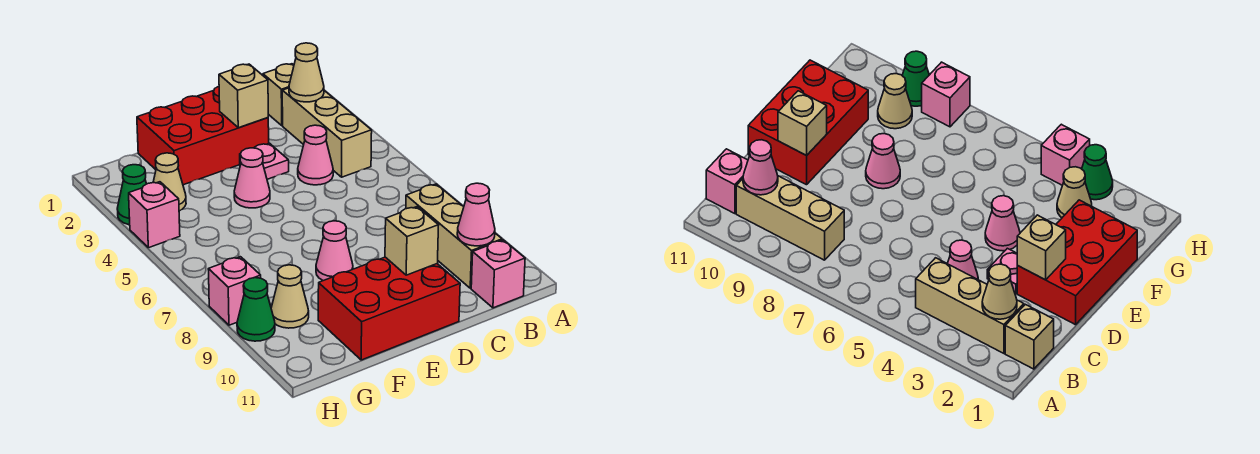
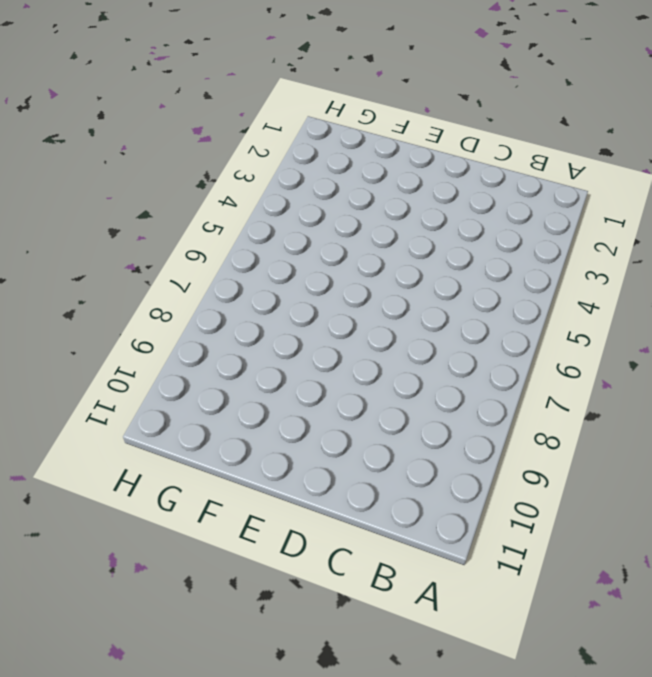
none -> tan brick B1 level 1
none -> tan brick B2:B4 level 1
none -> tan brick B8:B10 level 1

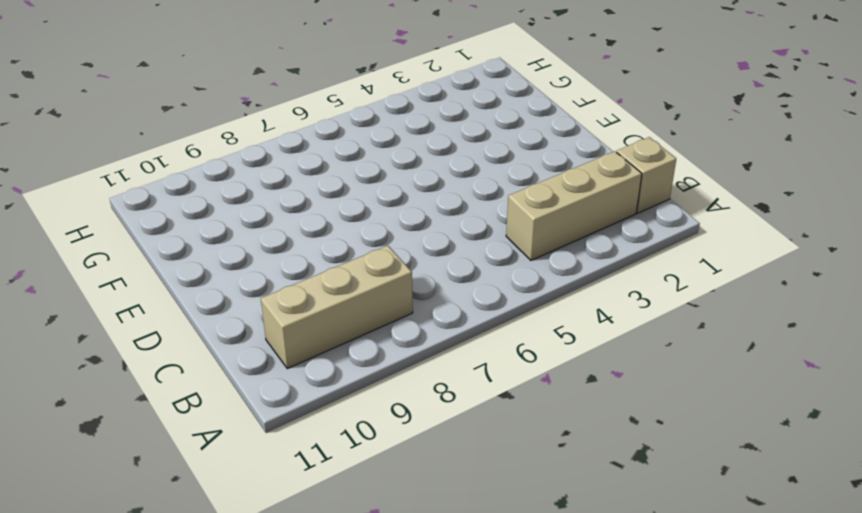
none -> pink brick B11 level 1
none -> pink cone C4 level 1
none -> red brick D1:F2 level 1

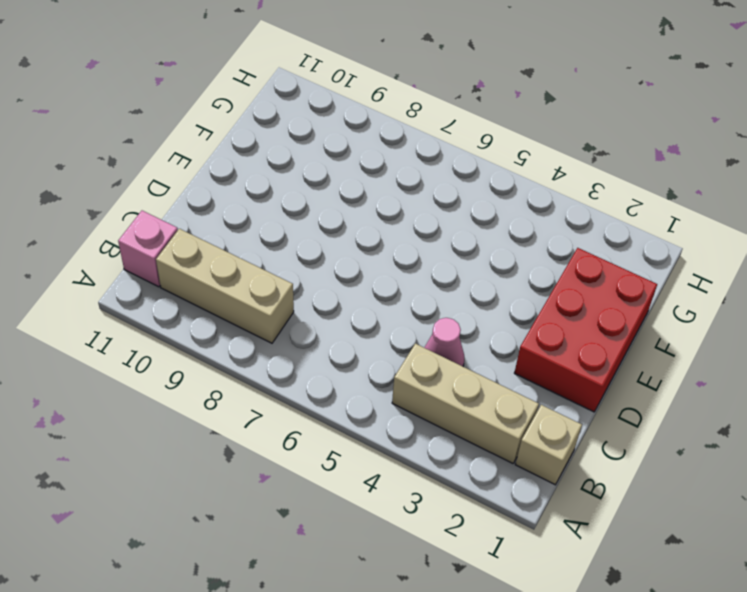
none -> pink plate D3 level 1
none -> red brick D10:F11 level 1
none -> pink cone E4 level 1

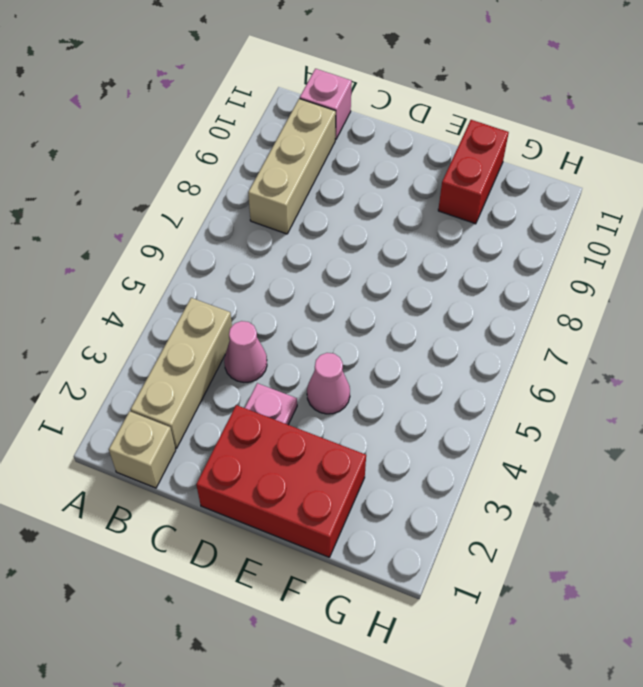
red brick F10:F11 level 1 -> red brick D10:F11 level 1
none -> pink cone E8 level 1
none -> tan cone G3 level 1
none -> tan cone G9 level 1

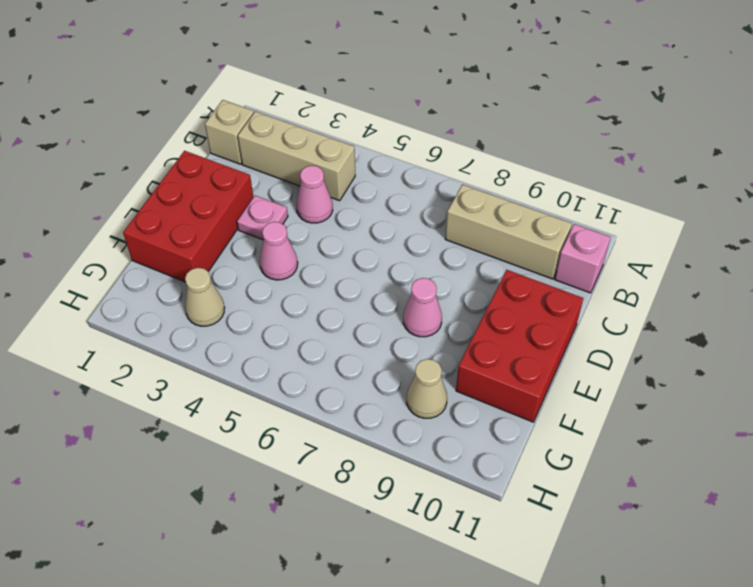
none -> green cone H3 level 1
none -> pink brick H4 level 1
none -> pink brick H8 level 1

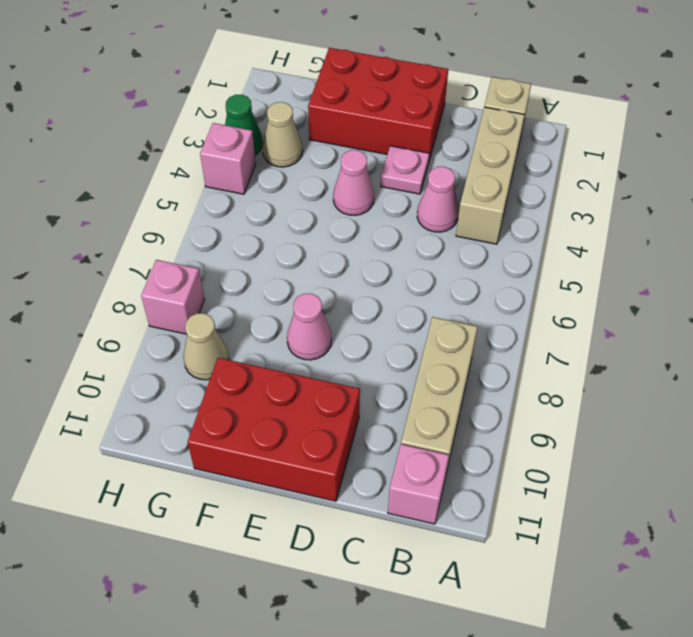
none -> green cone H9 level 1
none -> tan cone B2 level 2
none -> pink cone B10 level 2

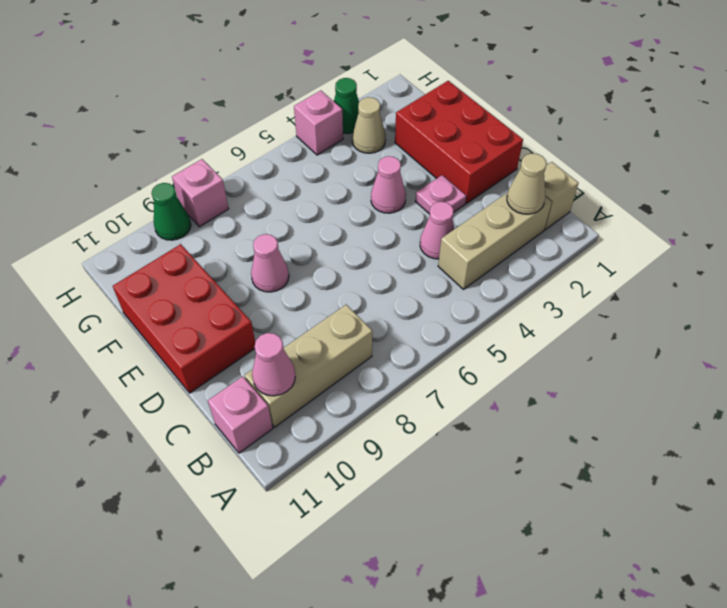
none -> tan cone G9 level 1
none -> tan brick D2 level 2
none -> tan brick D10 level 2

